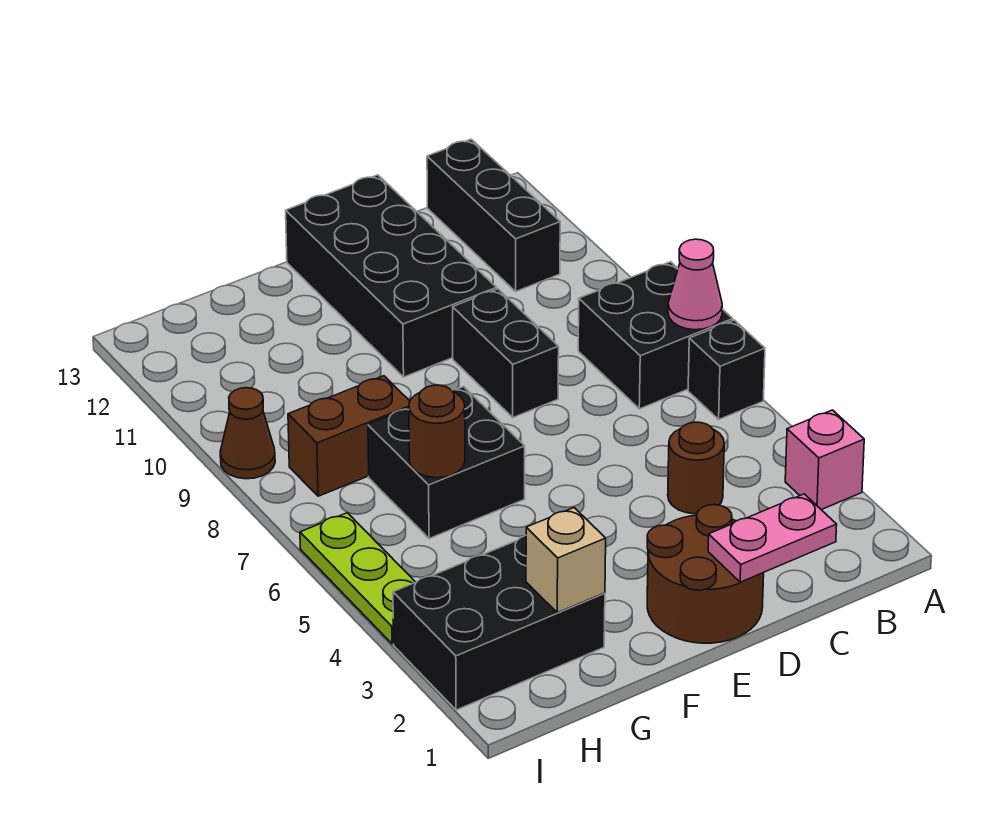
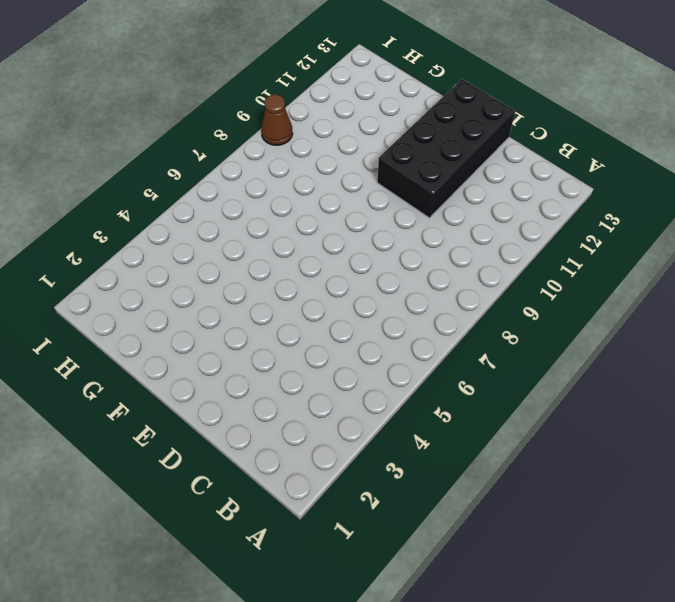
none -> pink brick A3 level 1
none -> black brick A6 level 1
none -> black brick A7:B8 level 1

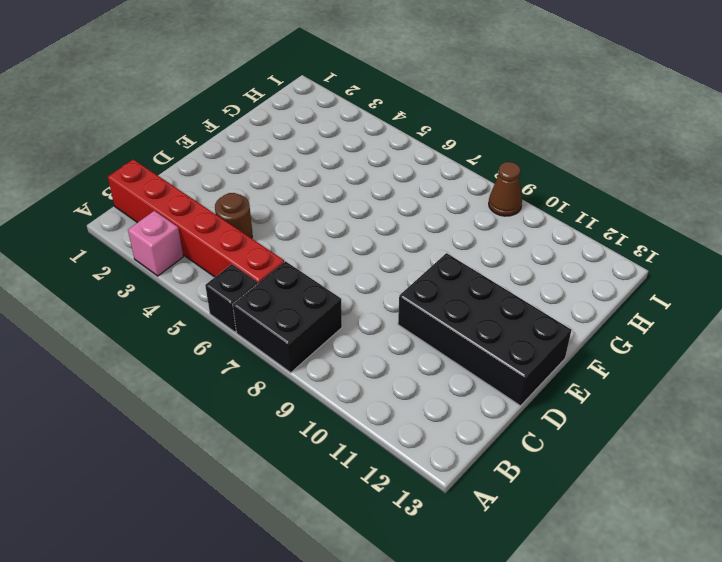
red brick B1:B6 level 1 -> none
none -> black brick B11:B13 level 1
none -> brown round brick D1:E2 level 1
none -> black brick D8:D9 level 1

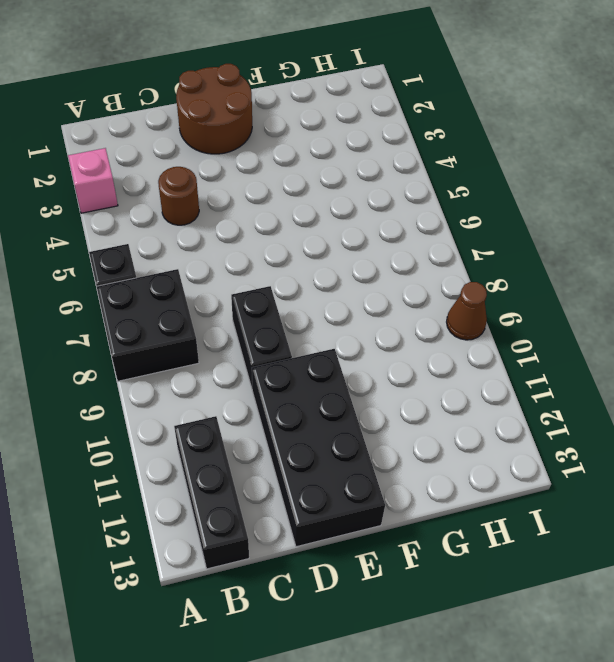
none -> black brick F6:G7 level 1
none -> black brick G2:I3 level 1
none -> brown brick G8:H8 level 1

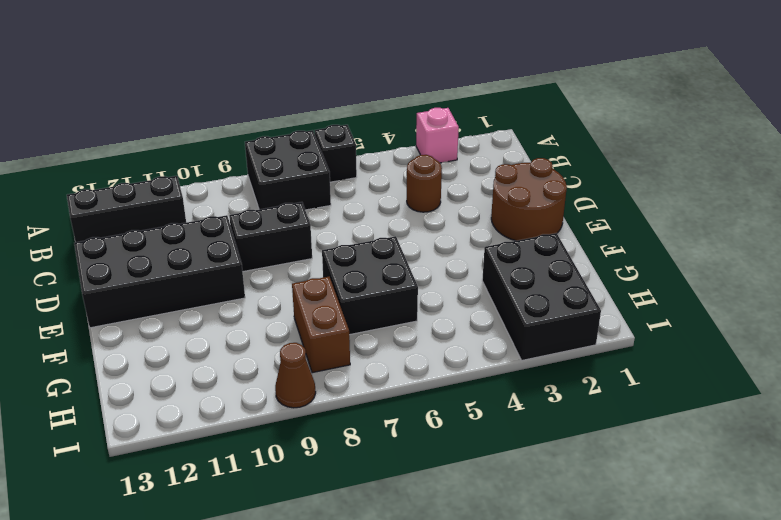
none -> lime plate I4:I6 level 1
none -> pink cone A7 level 2
none -> pink plate C1:D1 level 2

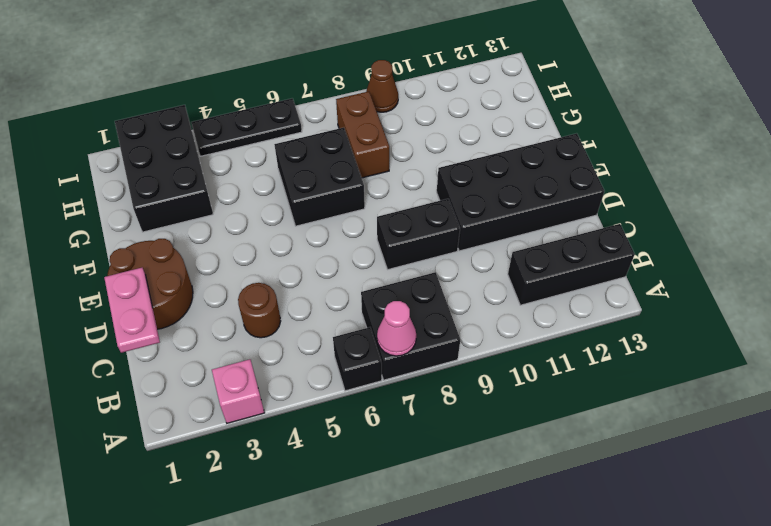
black plate I4:I6 level 1 -> lime plate I4:I6 level 1
none -> tan brick G2 level 2
none -> brown round brick G6 level 2

